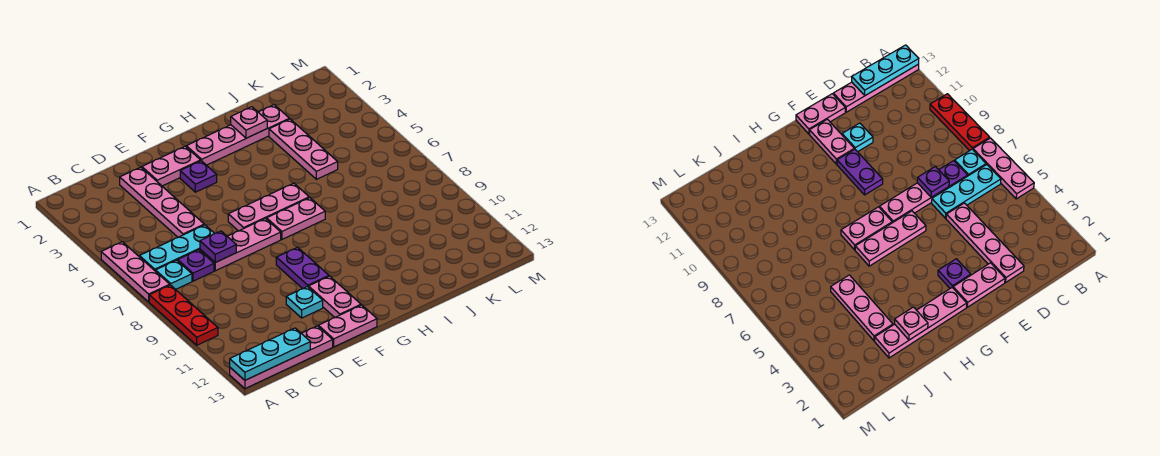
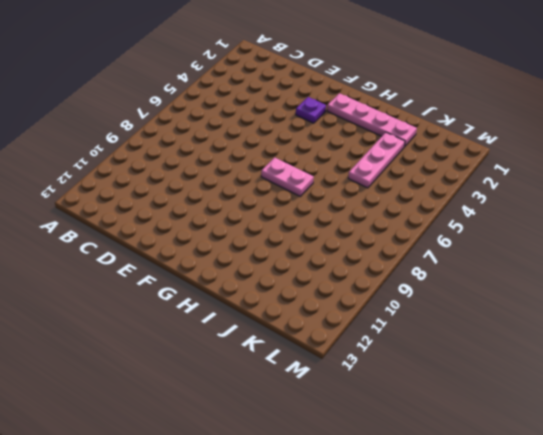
none -> pink plate A5:A7 level 1
none -> red plate A8:A10 level 1
none -> pink plate A13:D13 level 1

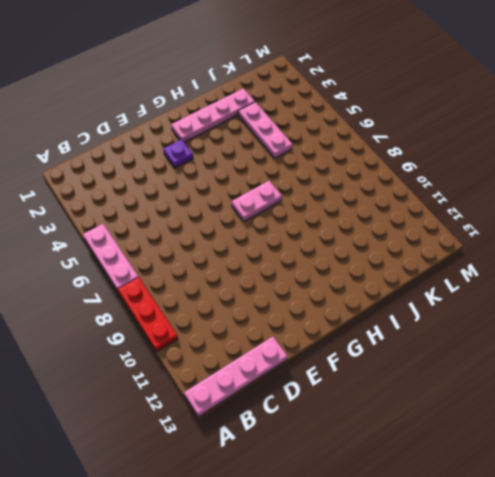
none -> cyan plate B6:D6 level 1
none -> cyan plate B7 level 1
none -> purple plate C7 level 1

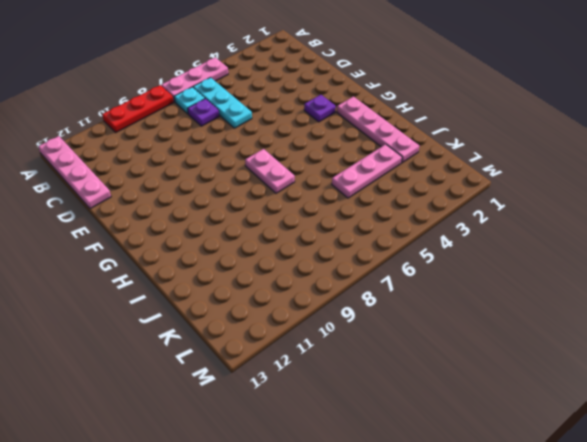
none -> pink plate D2:D5 level 1
none -> pink plate D7:F7 level 1
none -> pink plate E2:F2 level 1

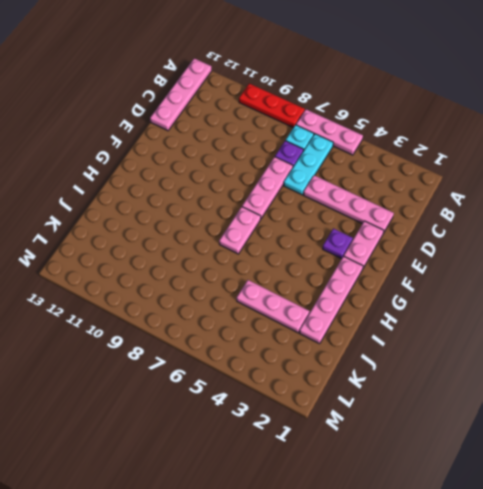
none -> cyan plate E11 level 1
none -> pink plate E13:F13 level 1
none -> pink plate F6:H6 level 1

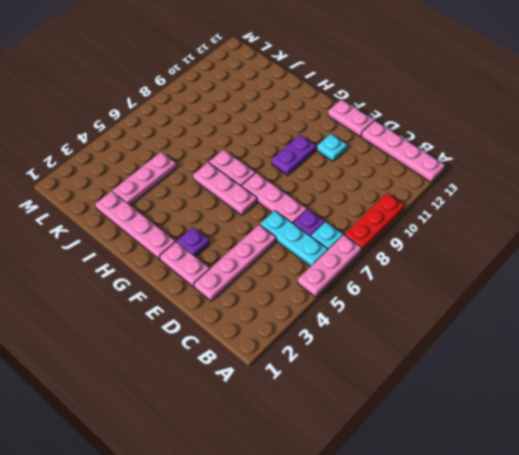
none -> pink plate F11:F12 level 1
none -> cyan plate A13:C13 level 2
none -> purple plate D7 level 2

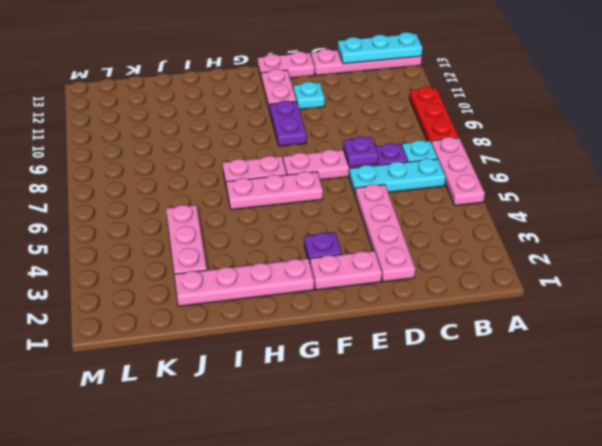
none -> pink plate I2 level 2

